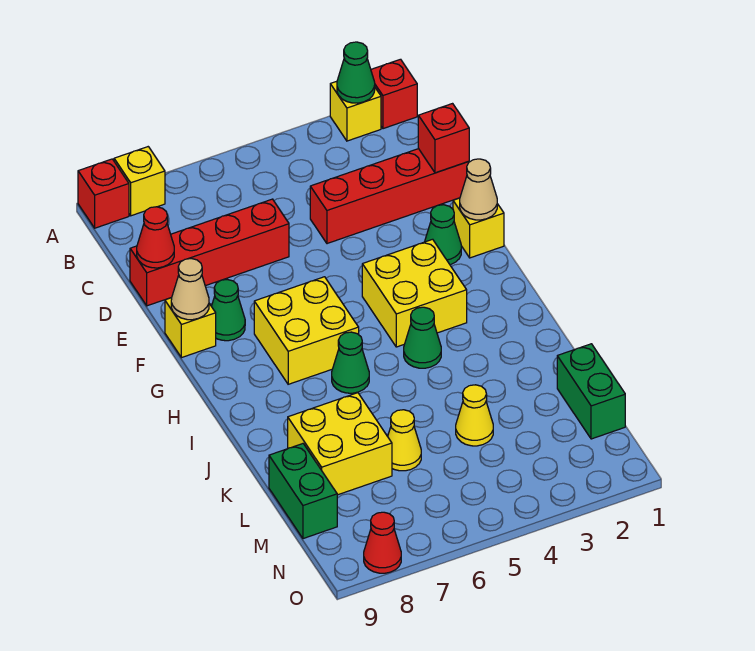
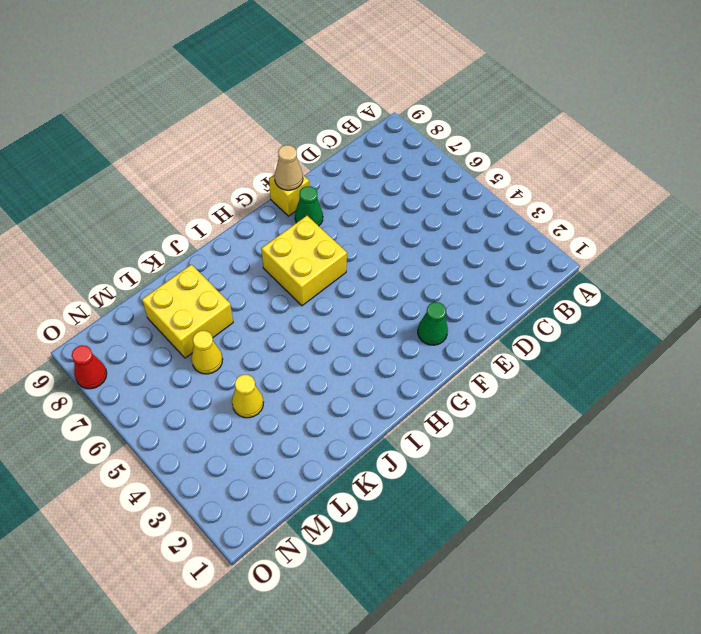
none -> red brick A1 level 1
none -> yellow brick A2 level 1
none -> yellow brick A8 level 1

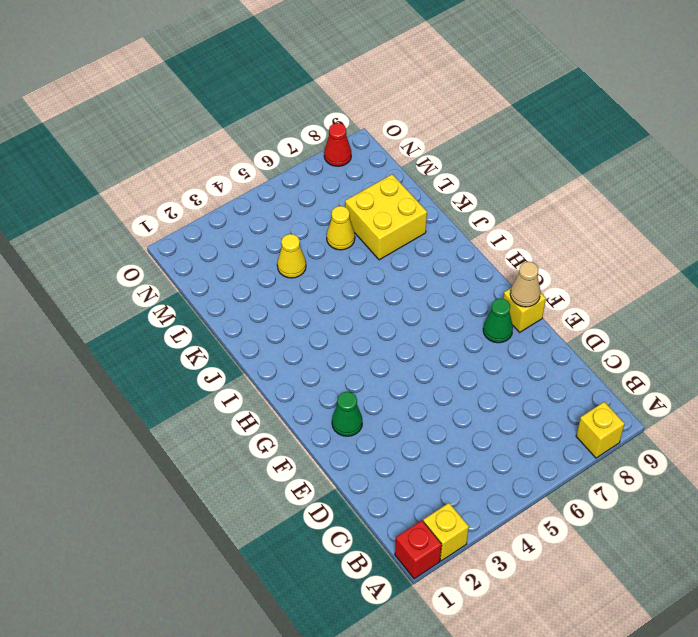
none -> red brick A9 level 1
none -> red brick D1:D4 level 1
none -> red brick D6:D9 level 1

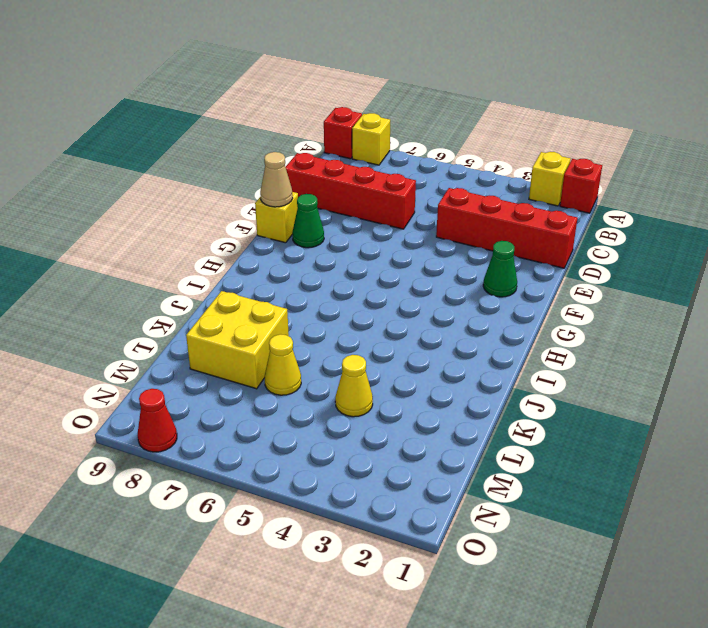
none -> yellow brick F1 level 1
none -> yellow brick G3:H4 level 1
none -> yellow brick G6:H7 level 1

